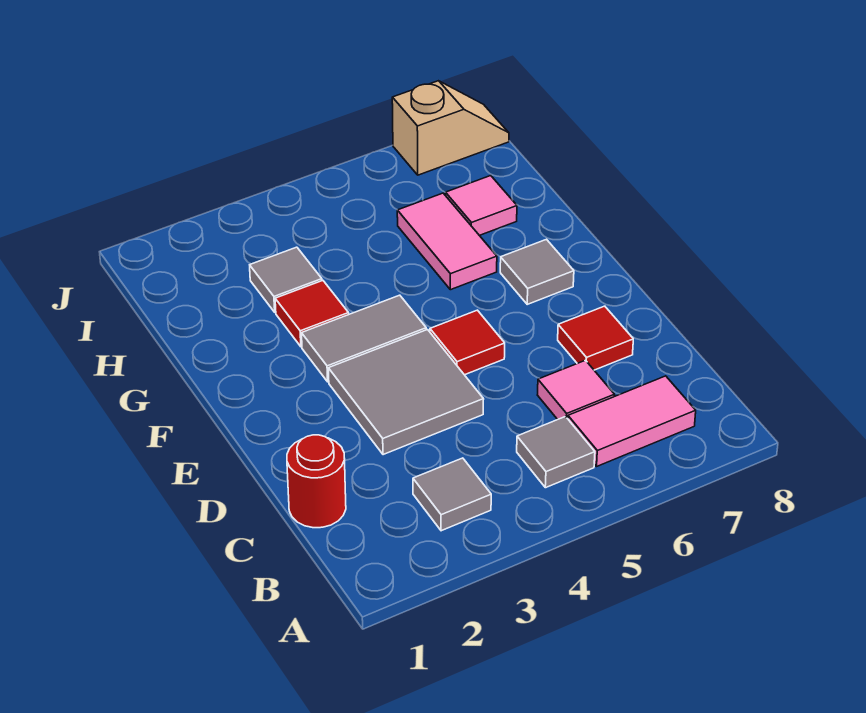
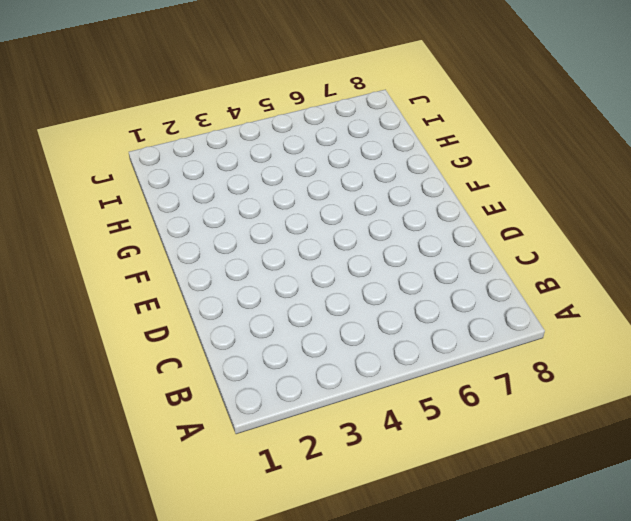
none -> grey tile B3 level 1
none -> grey tile B5 level 1
none -> pink tile B6:B7 level 1

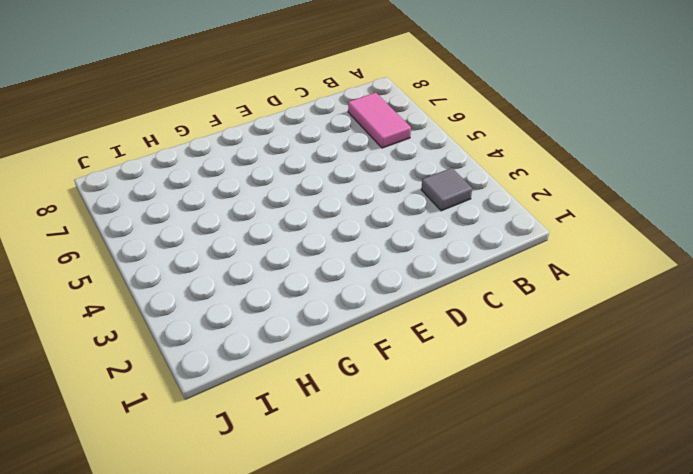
none -> grey tile B5 level 1
none -> red round brick C1 level 1
none -> pink tile C6 level 1

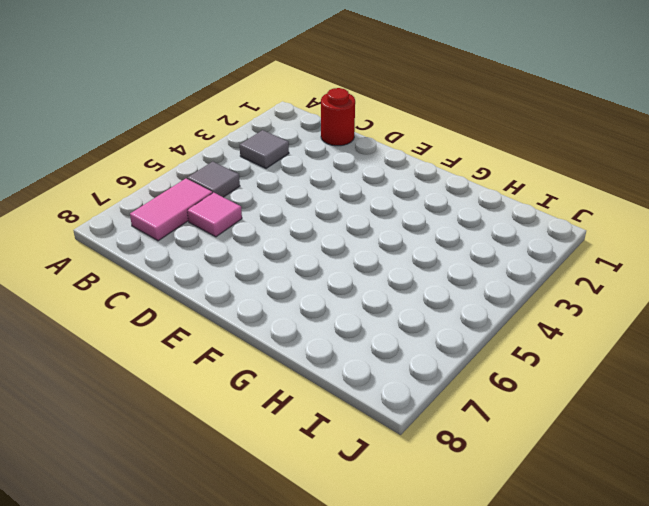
none -> grey tile D3:E4 level 1
none -> red tile D7 level 1
none -> red tile E5 level 1

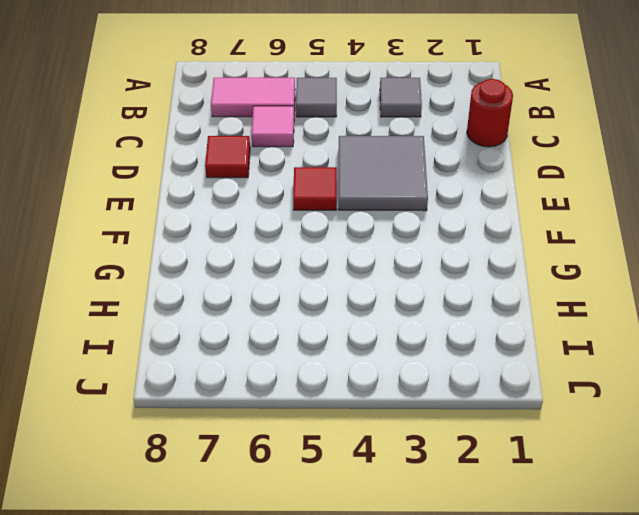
none -> grey tile F3:F4 level 1
none -> grey tile F7 level 1
none -> red tile G3 level 1

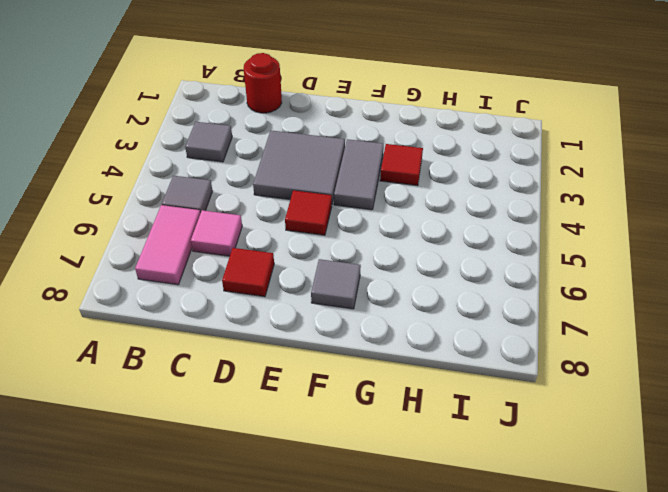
none -> pink tile G6:H6 level 1
none -> grey tile H3 level 1
none -> pink tile H7 level 1

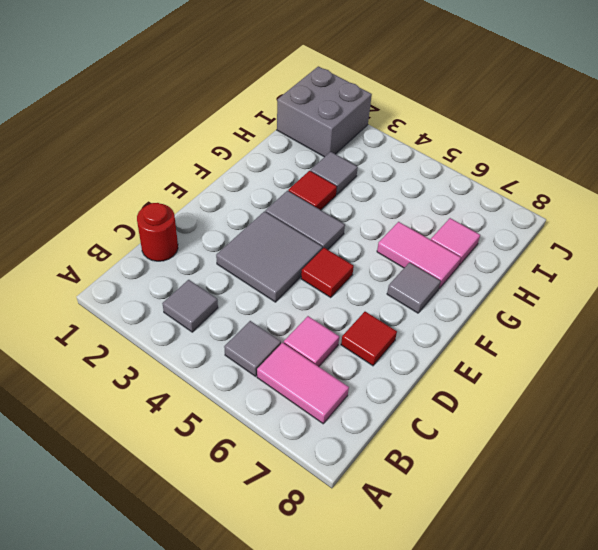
pink tile G6:G7 level 1 -> pink tile G6:H6 level 1
grey brick I1:J2 level 1 -> none
none -> tan slope J7:J8 level 1 top 7

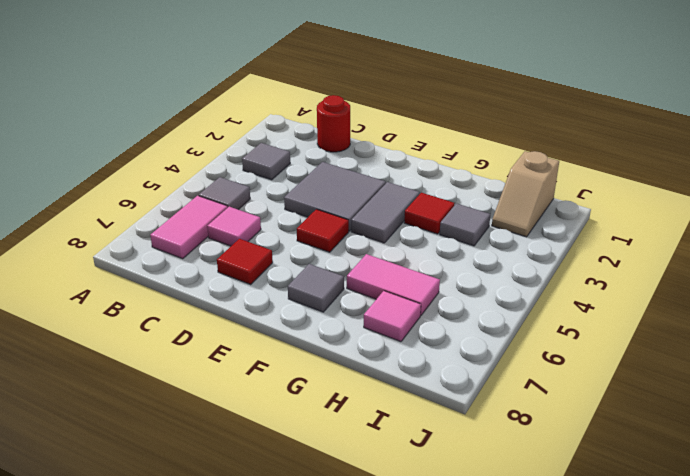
tan slope I1:I2 level 1 top 1 -> tan slope J7:J8 level 1 top 7

